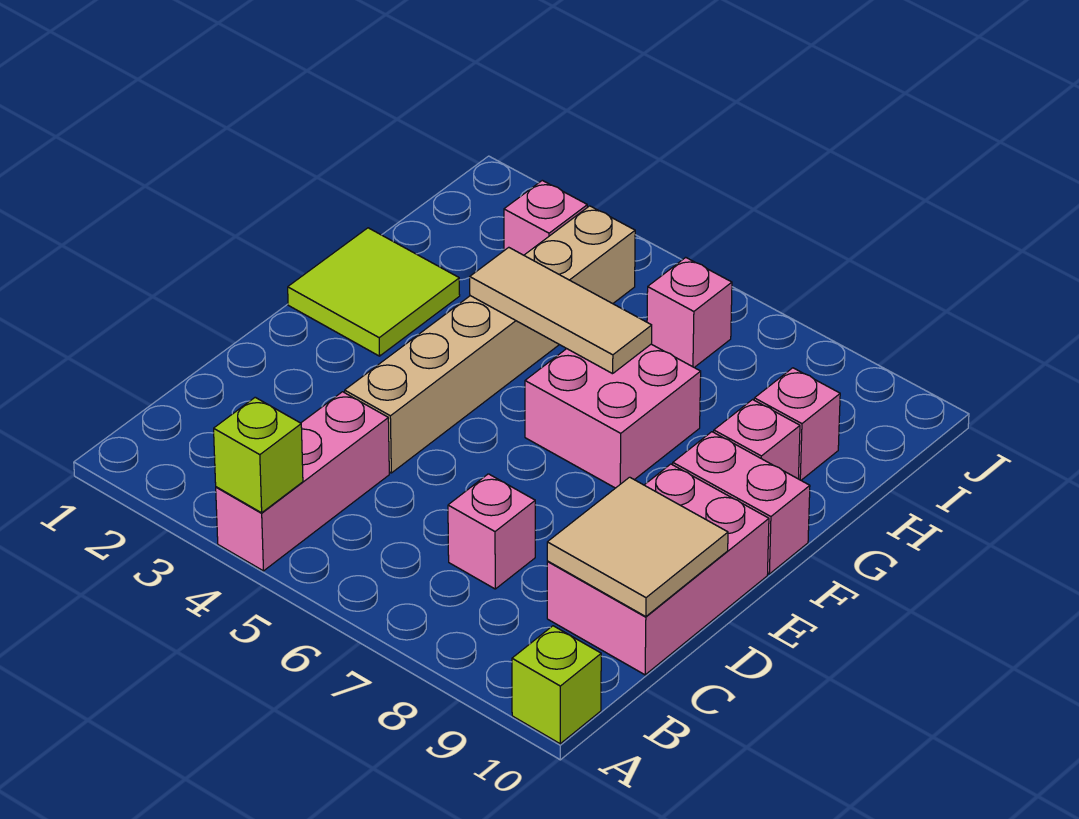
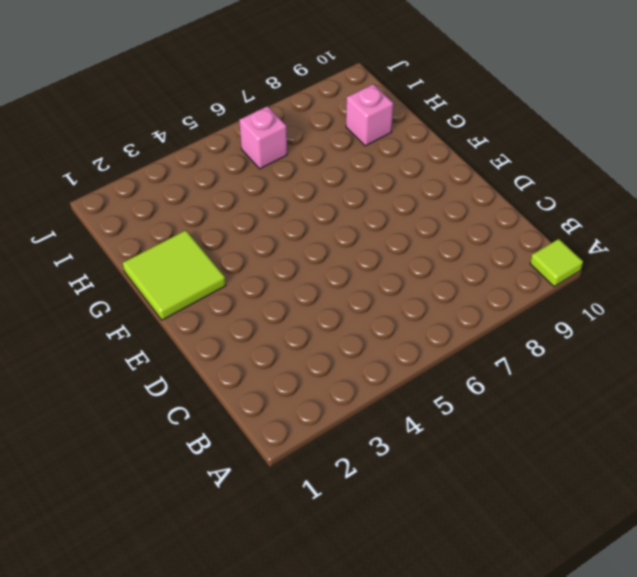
lime tile A10 level 1 -> lime brick A10 level 1
none -> pink brick A4:C4 level 1
none -> pink brick C7 level 1
none -> pink brick C9:E10 level 1

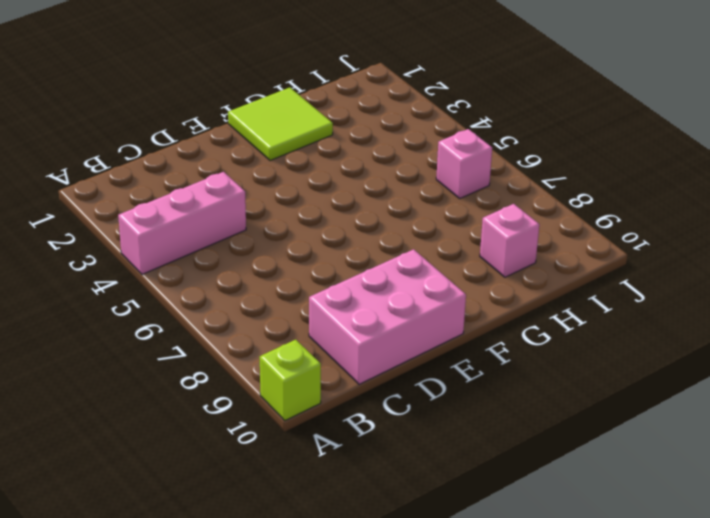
none -> pink brick C7 level 1
none -> tan brick D4:I4 level 1
none -> pink brick F6:G7 level 1

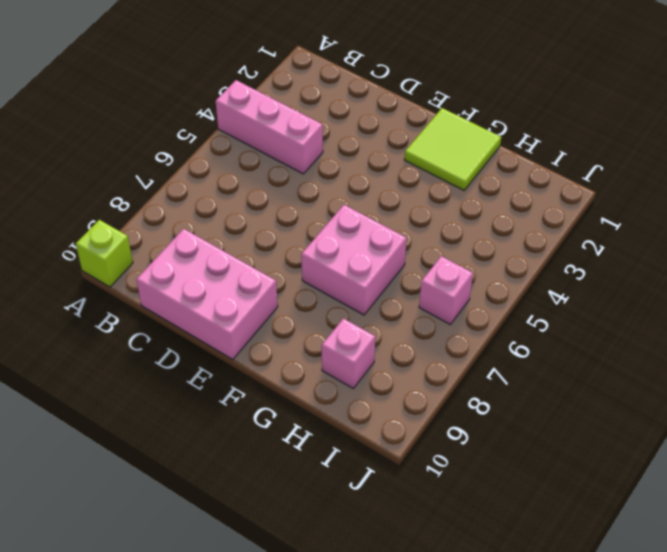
none -> pink brick C7 level 1
none -> tan brick D4:I4 level 1
none -> pink brick F9:F10 level 1

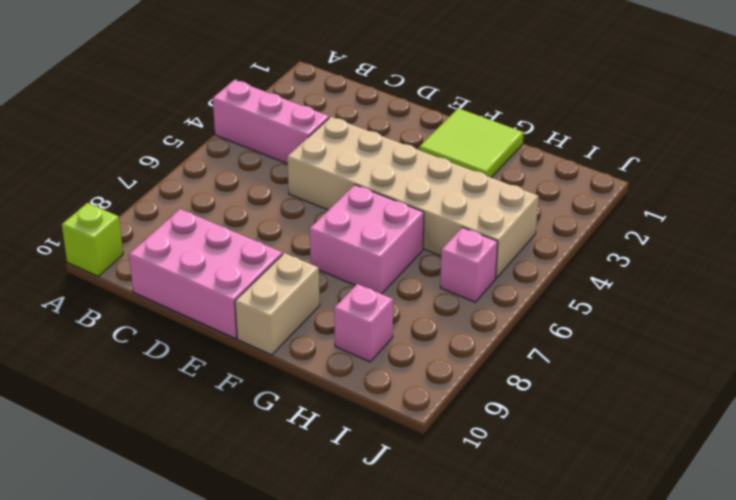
tan brick D4:I5 level 1 -> tan brick D4:I4 level 1
tan brick F9:F10 level 1 -> pink brick F9:F10 level 1
none -> pink brick C7 level 1
none -> pink brick G9 level 1
none -> pink brick I3 level 1

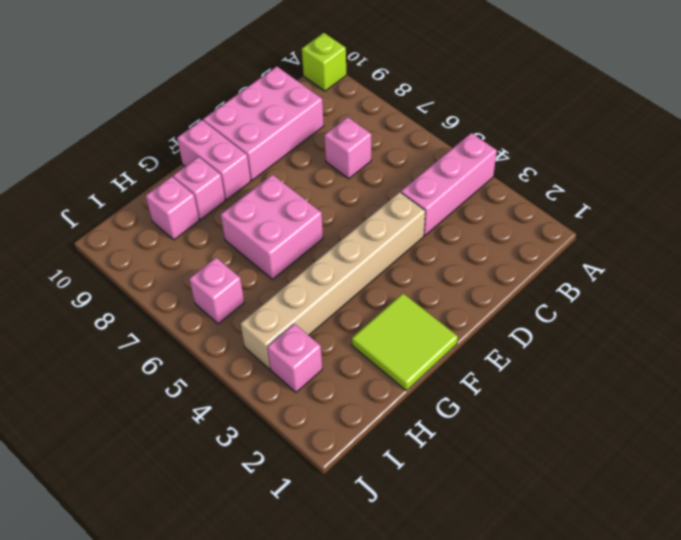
none -> lime brick A4 level 2
none -> tan tile C9:D10 level 2
none -> tan tile G4:G6 level 2

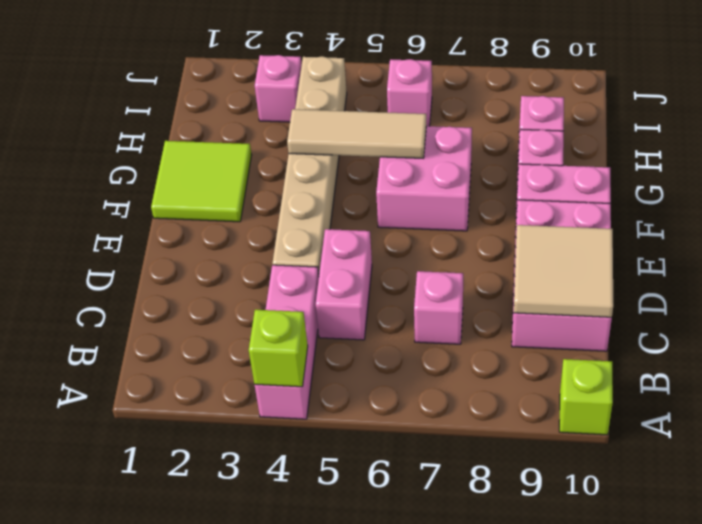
pink brick C5:D5 level 1 -> none

